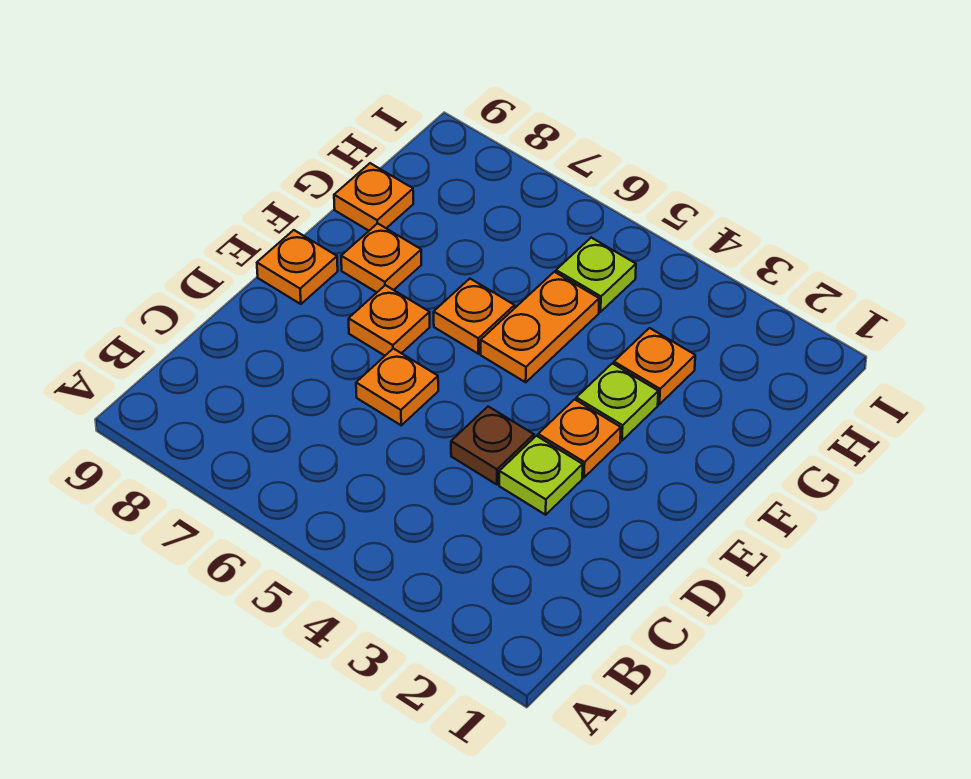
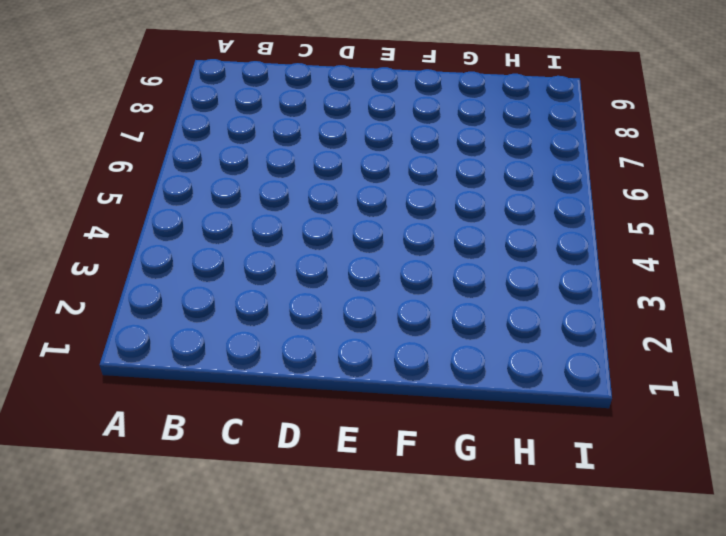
none -> lime plate D3 level 1
none -> brown plate D4 level 1
none -> orange plate D6 level 1

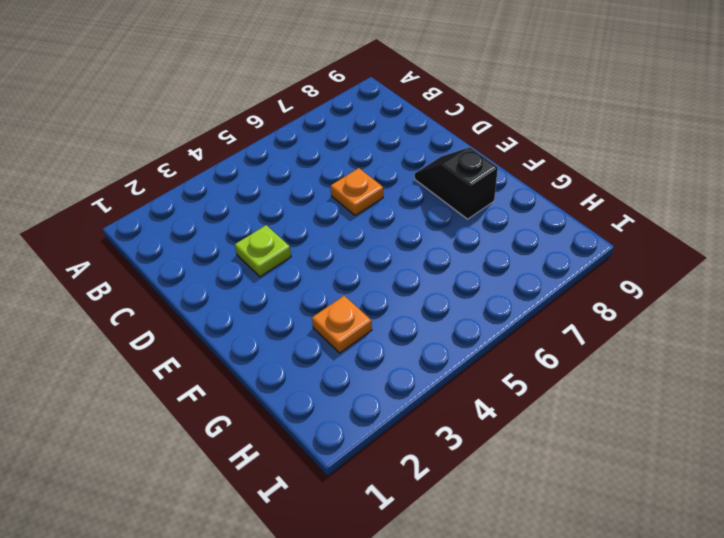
black slope E8:F8 level 1 top F -> orange plate F8 level 1
none -> brown plate D4 level 1
none -> orange plate E3 level 1
none -> orange plate E7 level 1

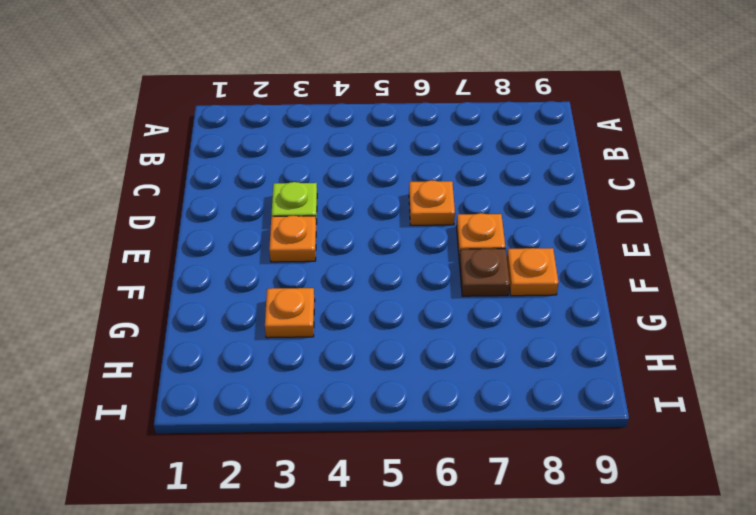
brown plate F7 level 1 -> brown plate D4 level 1
none -> orange plate E9 level 1
none -> lime plate F3 level 1
none -> orange plate F5:G5 level 1

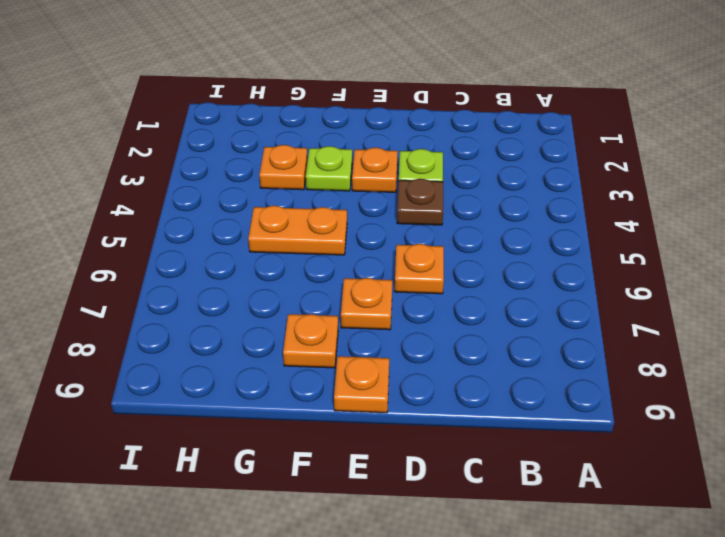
none -> orange plate F6 level 1
none -> orange plate G9 level 1
none -> lime plate H5 level 1

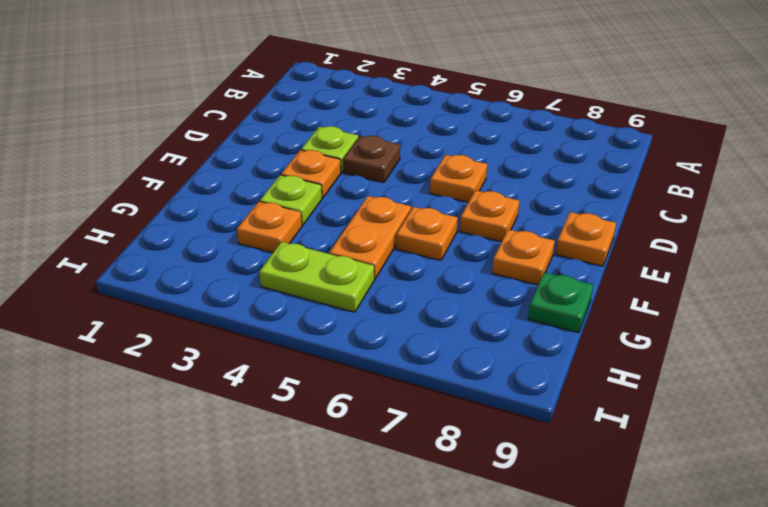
green plate G9 level 1 -> orange plate G9 level 1
lime plate H4:H5 level 1 -> lime plate H5 level 1

